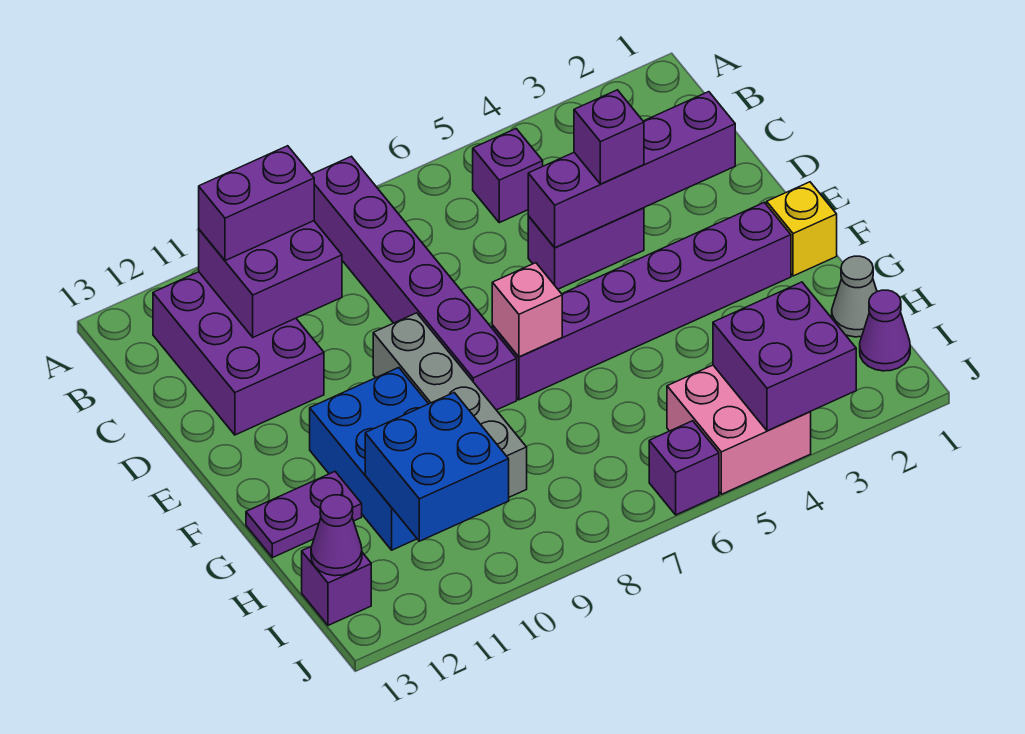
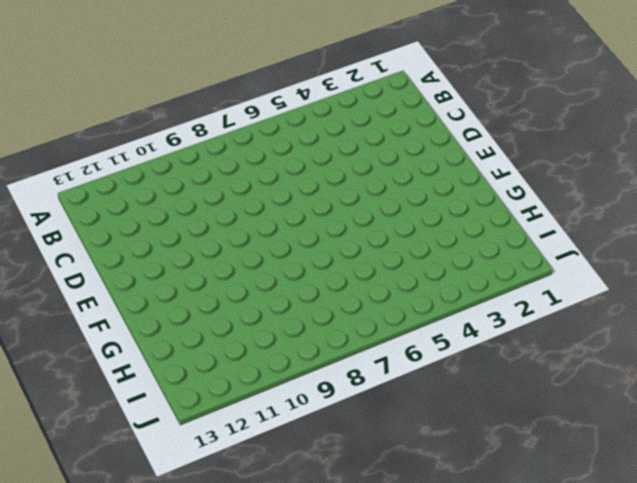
none -> purple brick A8:F8 level 1
none -> purple brick B5 level 1
none -> purple brick B11:D12 level 1

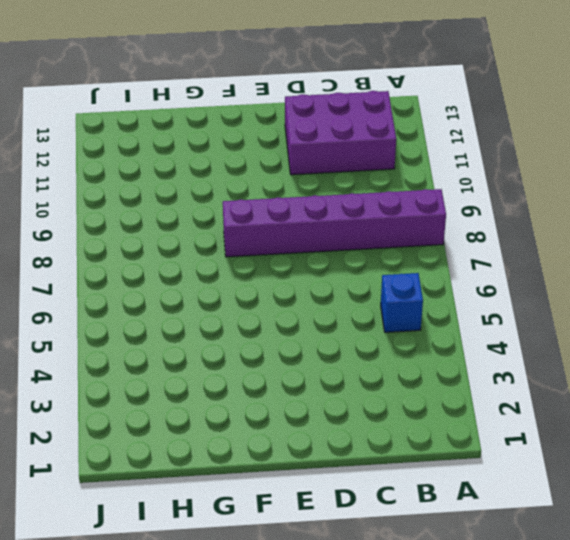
blue brick B5 level 1 -> purple brick B5 level 1
none -> purple brick D4:D5 level 1
none -> grey brick E9:H9 level 1
none -> yellow brick F1 level 1

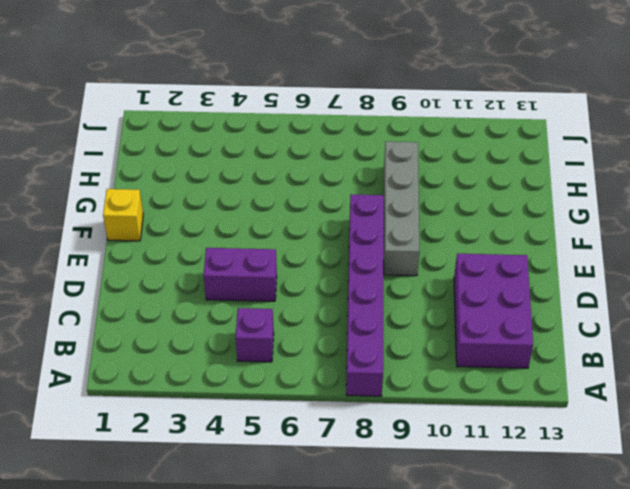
none -> purple brick F2:F7 level 1
none -> blue brick F10:H11 level 1
none -> purple plate G12:G13 level 1

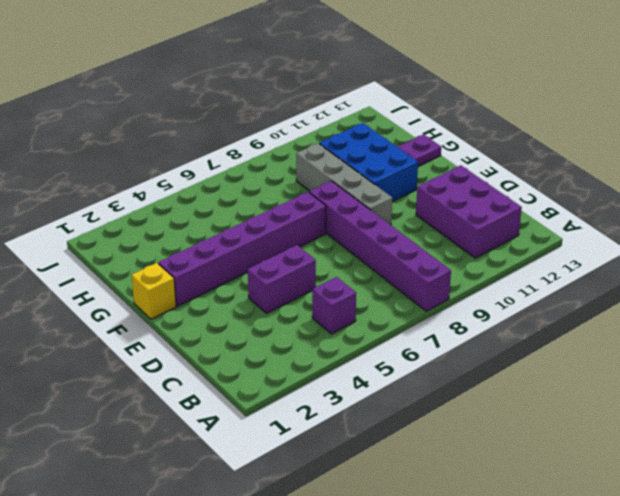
none -> grey cone H1 level 1
none -> purple cone I1 level 1
none -> pink brick I4:J5 level 1

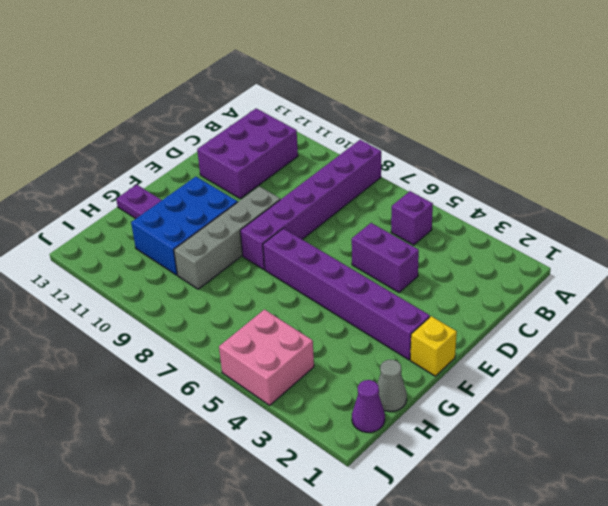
none -> purple brick I13 level 1
none -> purple brick J6 level 1
none -> purple brick B10:C11 level 2

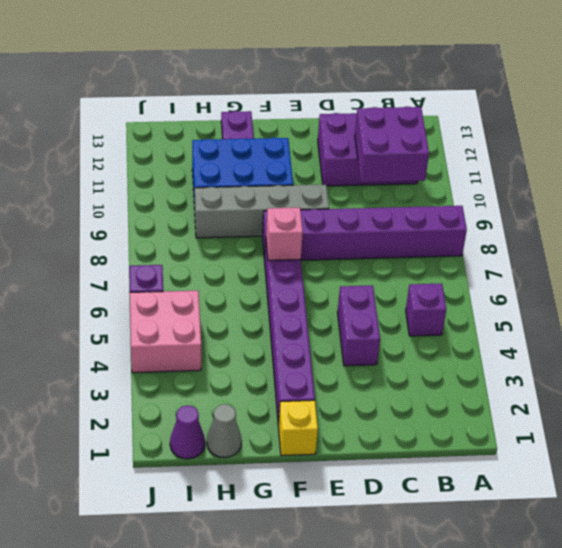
none -> purple brick I13 level 1
none -> purple brick D2:D5 level 2
none -> blue brick H10:I11 level 2

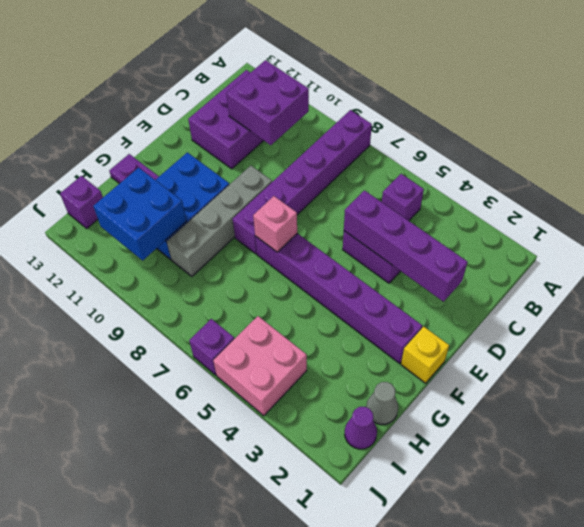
none -> purple brick I3:J4 level 2
none -> purple cone I13 level 2
none -> purple brick B10:B11 level 3

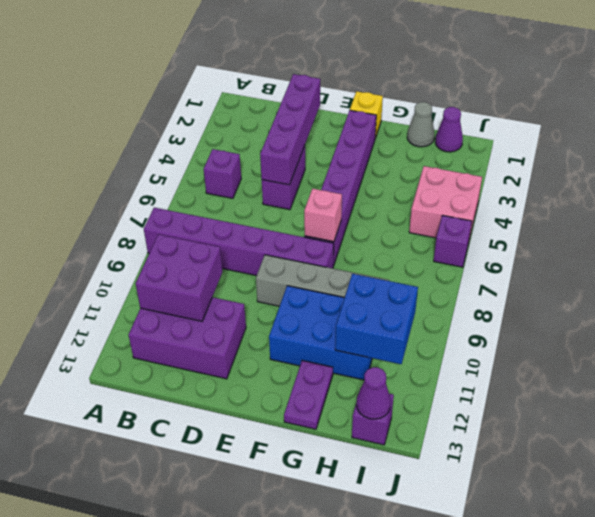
none -> purple brick I3:J4 level 2
none -> purple brick B10:B11 level 3
none -> purple brick D4 level 3

